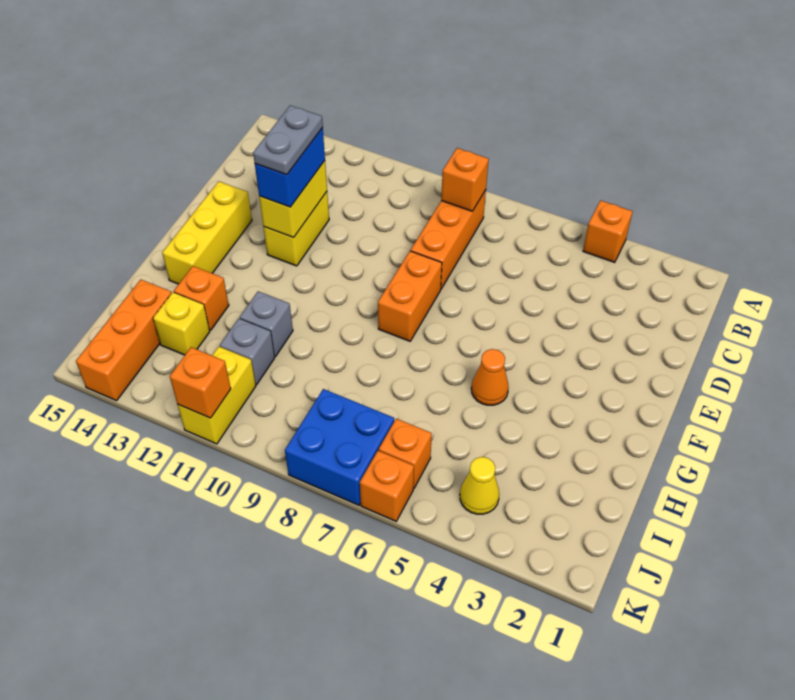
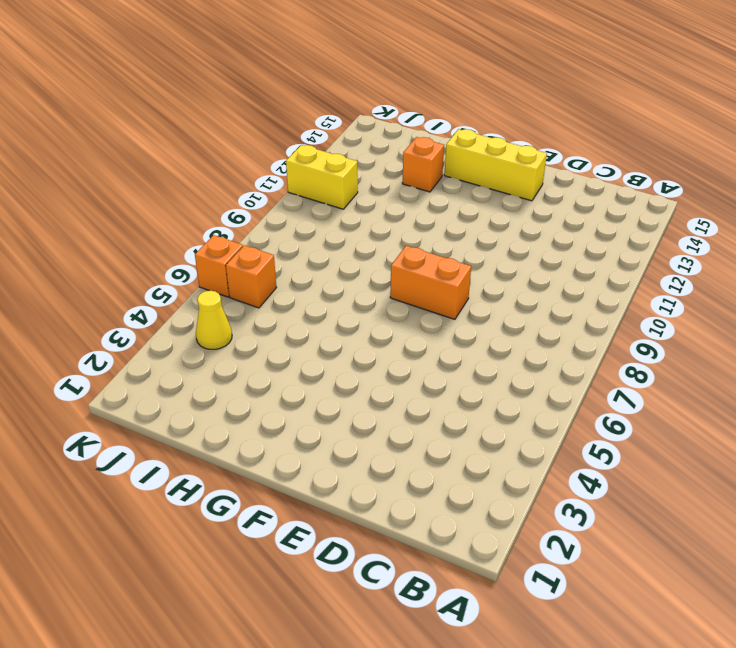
none -> orange brick A4 level 1
none -> orange brick B8:D8 level 1
none -> yellow brick D12:E12 level 1

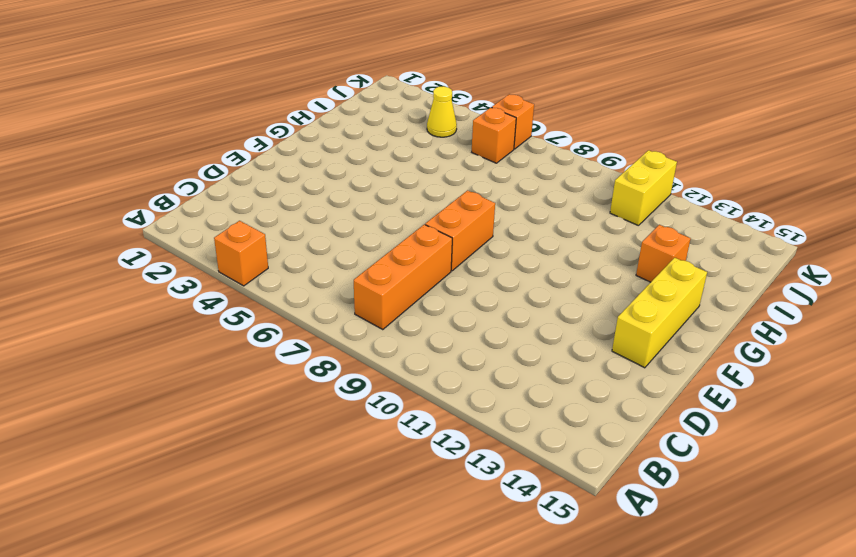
none -> yellow brick D12:E12 level 1
none -> orange cone G5 level 1
none -> grey brick H11 level 1

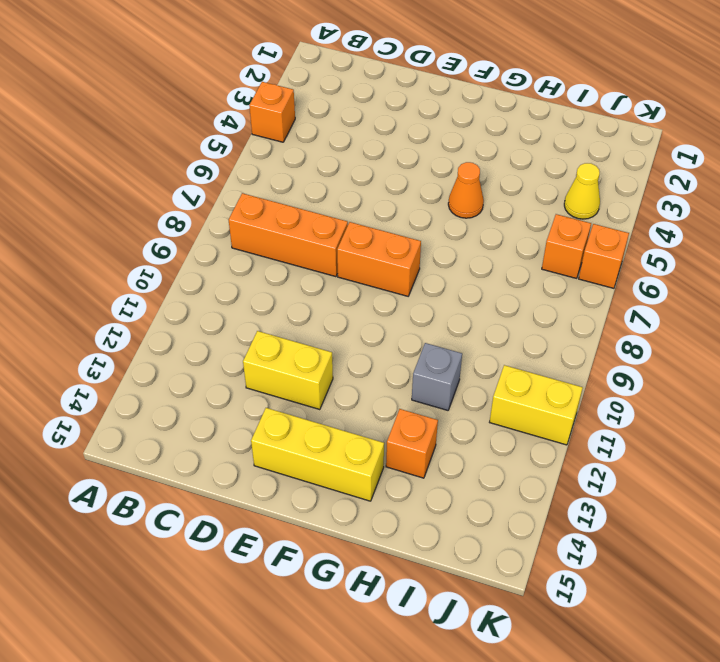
none -> grey brick I11 level 1
none -> yellow brick I13 level 1
none -> orange brick I14:K14 level 1

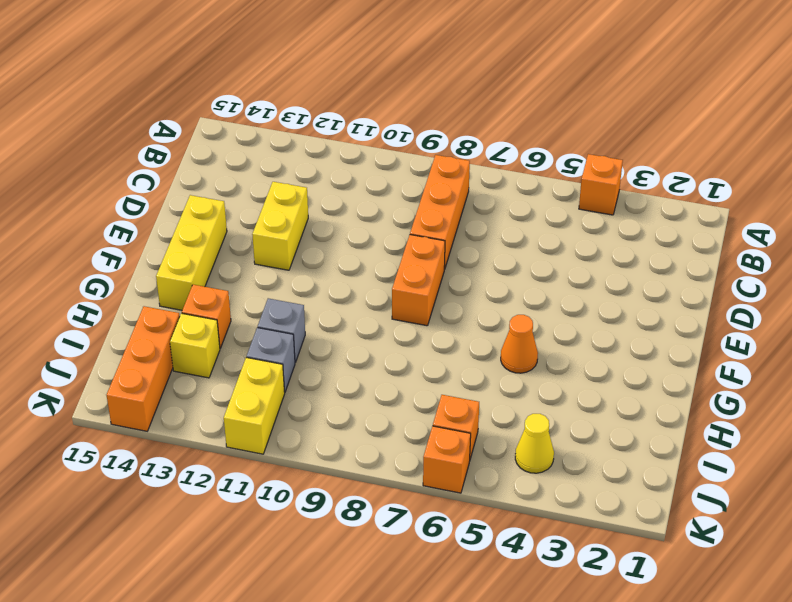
none -> blue brick J7:K8 level 1
none -> orange brick B8 level 2
none -> yellow brick D12:E12 level 2

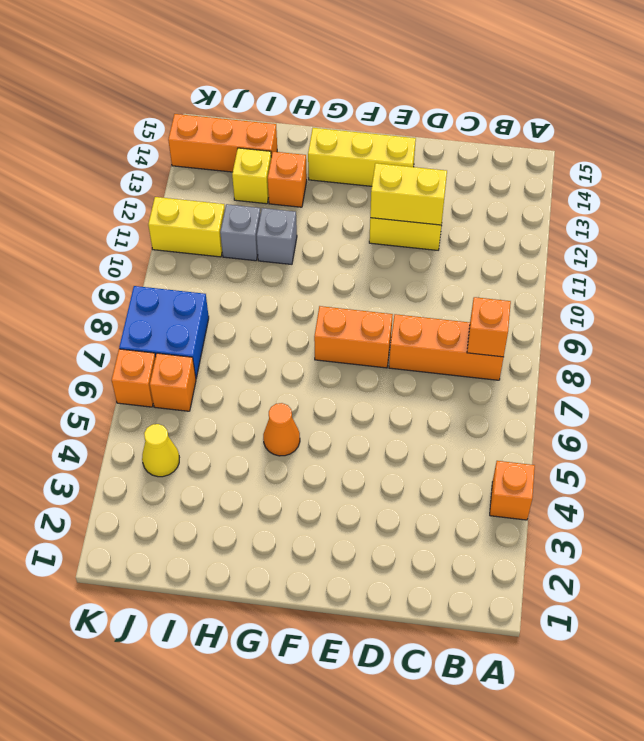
none -> orange brick K11 level 2
none -> blue brick D12:E12 level 3
none -> grey plate D12:E12 level 4

